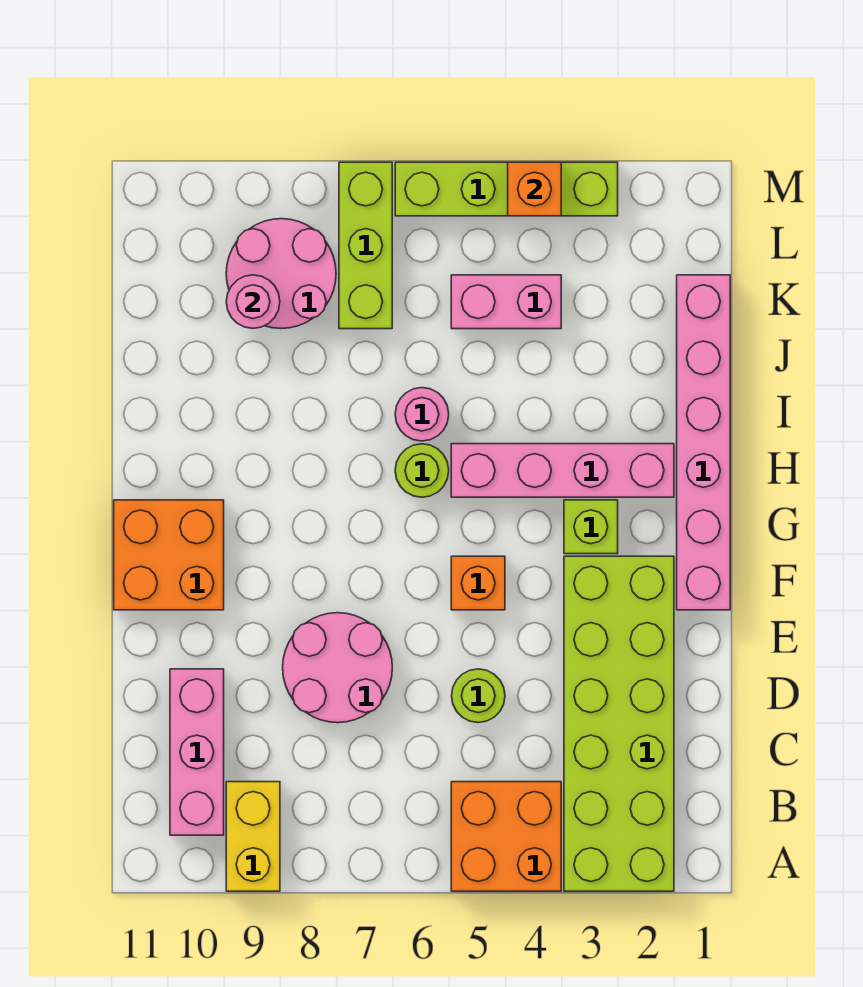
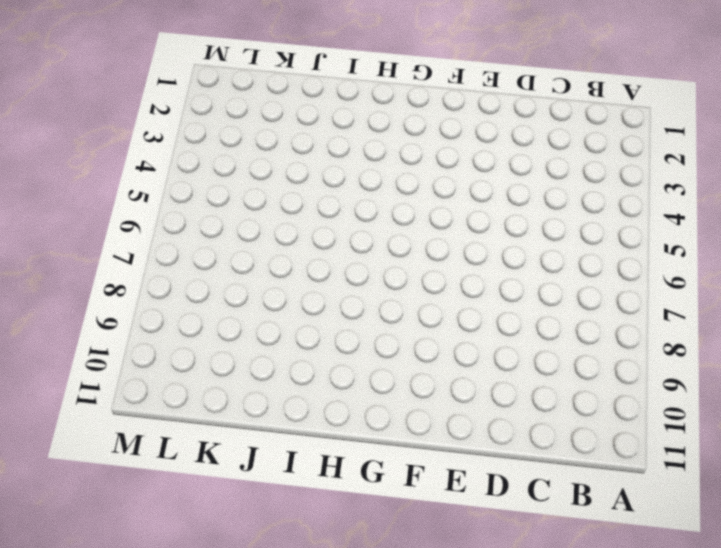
none -> lime brick A2:F3 level 1
none -> orange brick A4:B5 level 1
none -> yellow brick A9:B9 level 1

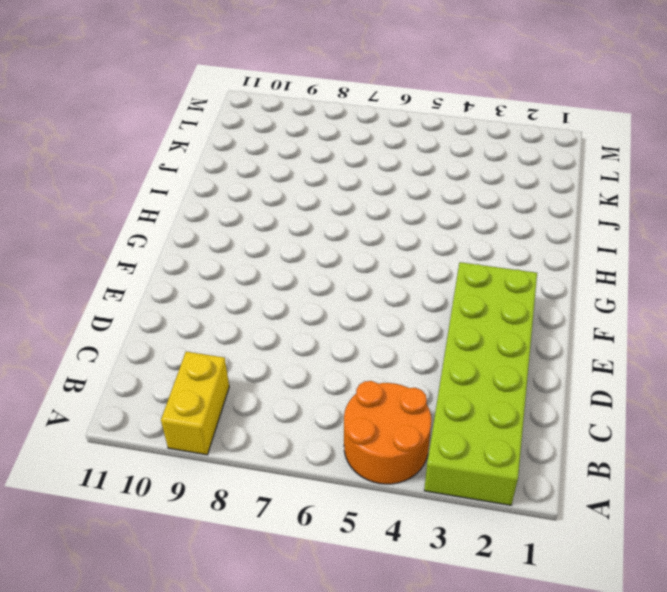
orange round brick A4:B5 level 1 -> orange brick A4:B5 level 1
none -> pink brick B10:D10 level 1
none -> lime round brick D5 level 1
none -> pink round brick D7:E8 level 1

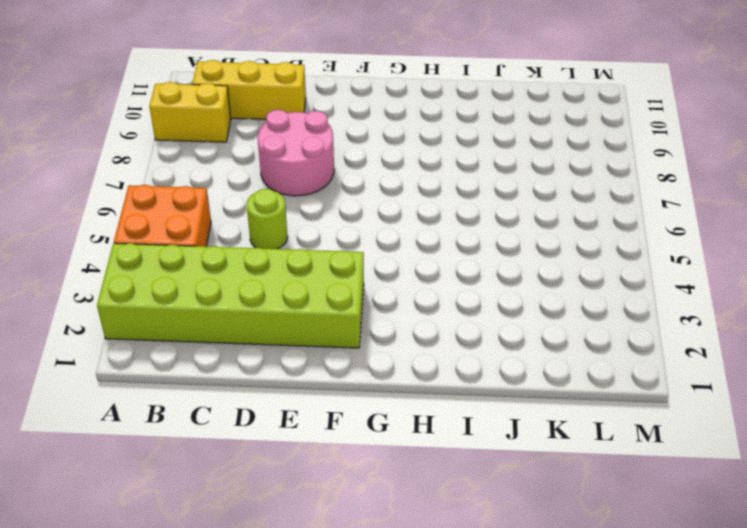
yellow brick B10:D10 level 1 -> pink brick B10:D10 level 1
none -> pink brick F1:K1 level 1
none -> orange brick F5 level 1
none -> orange brick F10:G11 level 1

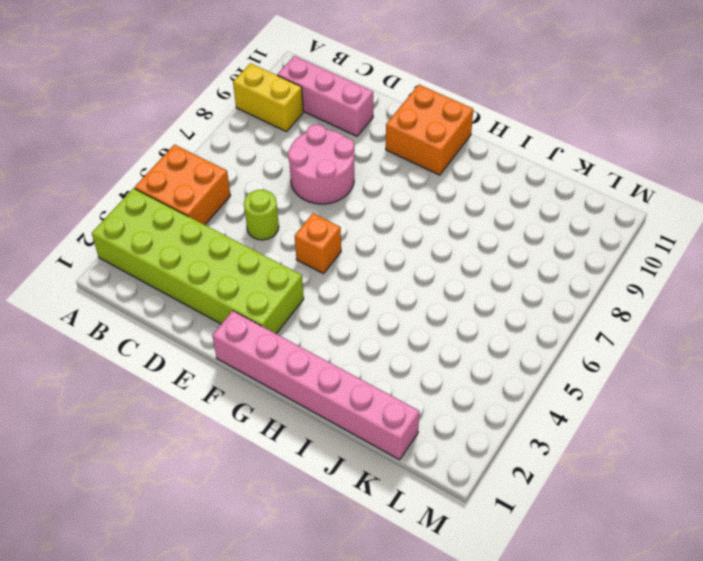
none -> lime brick G3 level 1
none -> pink brick H2:H5 level 1
none -> lime round brick H6 level 1

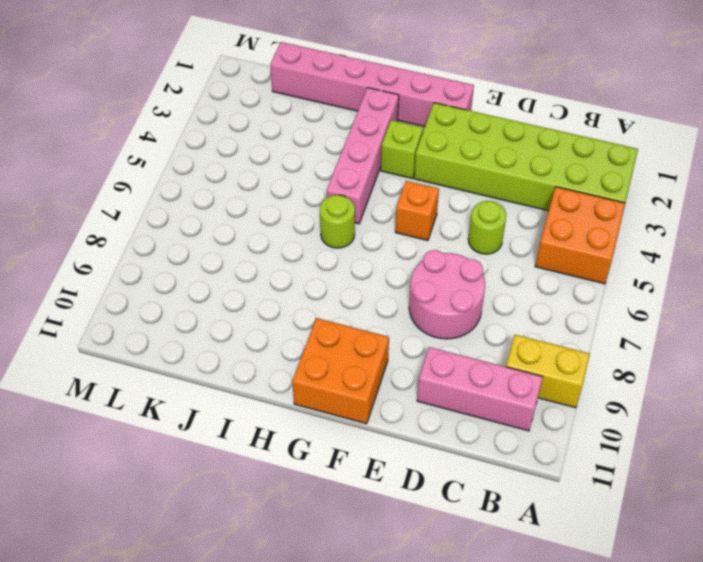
none -> pink round brick I6 level 1
none -> pink brick K4:K5 level 1
none -> lime brick K7:M7 level 1

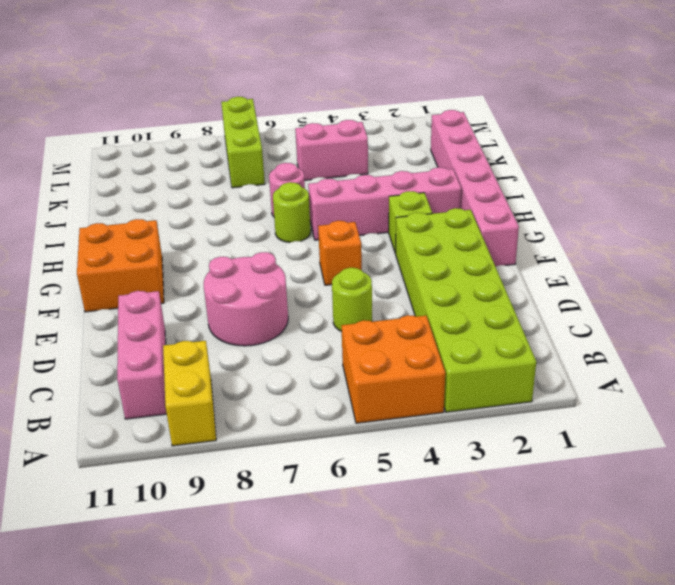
none -> pink round brick K8:L9 level 1
none -> lime brick M3:M6 level 1
none -> pink round brick K9 level 2

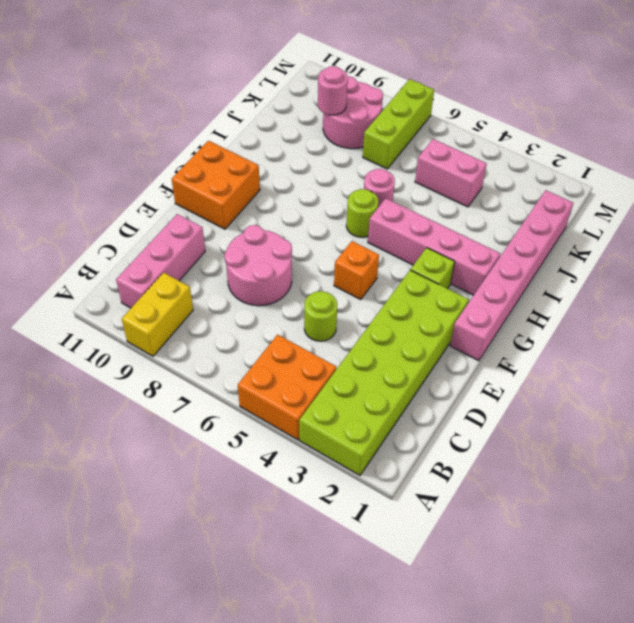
none -> lime brick M3:M6 level 1
none -> orange brick M4 level 2

